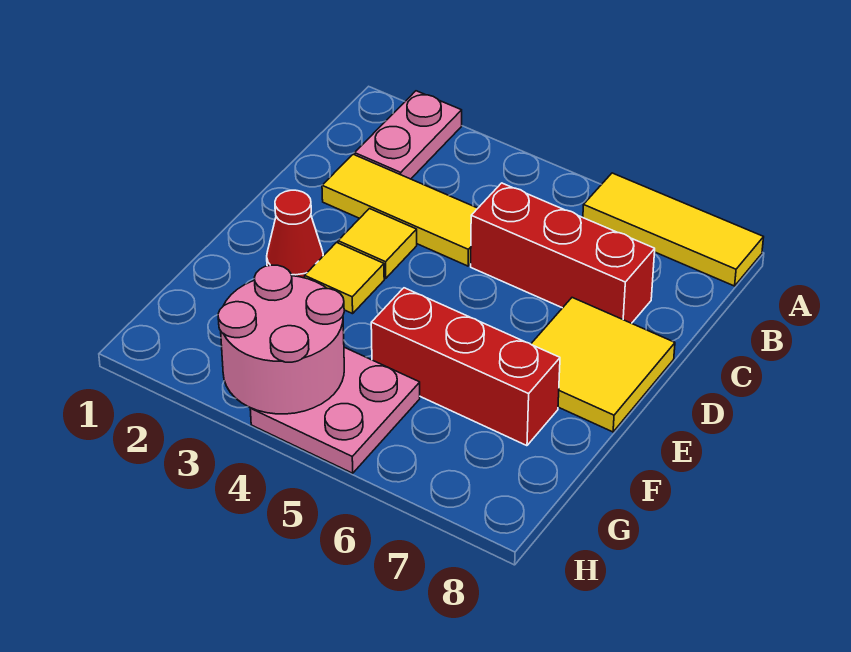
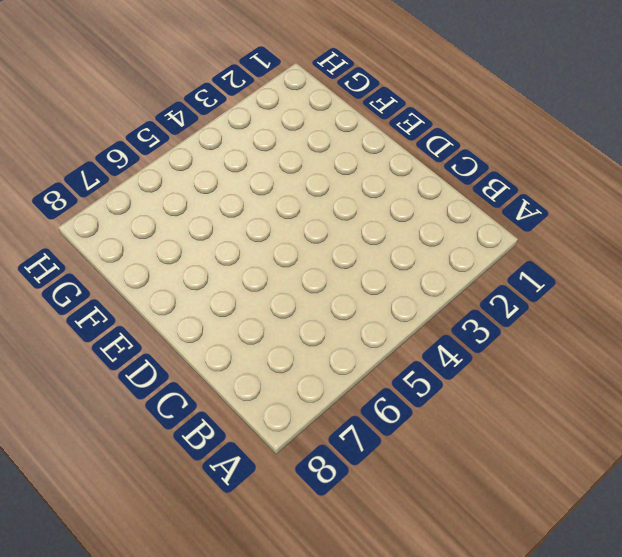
none -> pink plate A2:B2 level 1
none -> yellow tile A6:A8 level 1

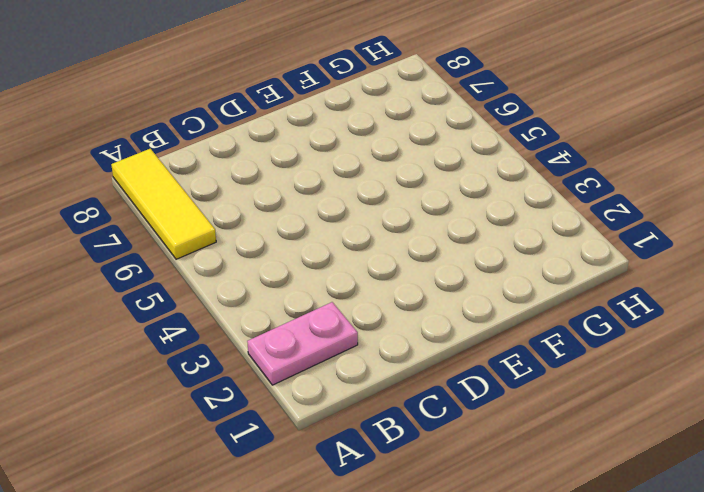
none -> yellow tile C2:C4 level 1
none -> red brick C5:C7 level 1

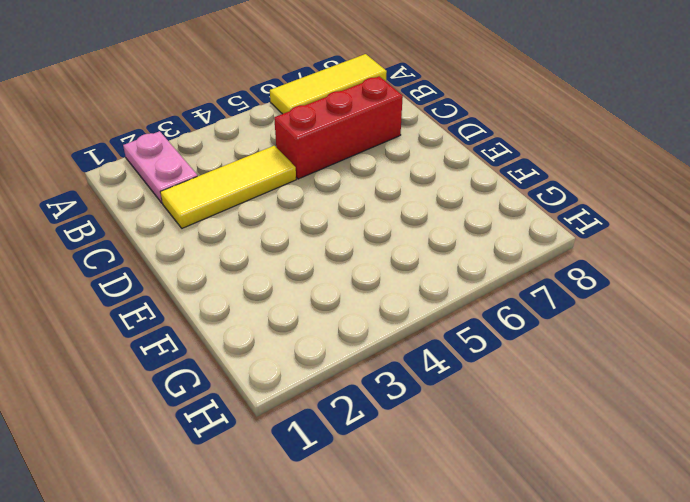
none -> yellow tile D3 level 1
none -> yellow tile D7:E8 level 1

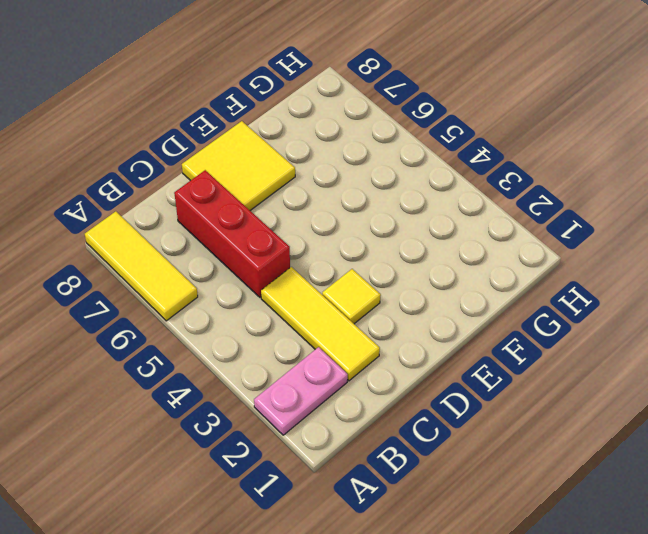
none -> red cone E2 level 1
none -> yellow tile E3 level 1

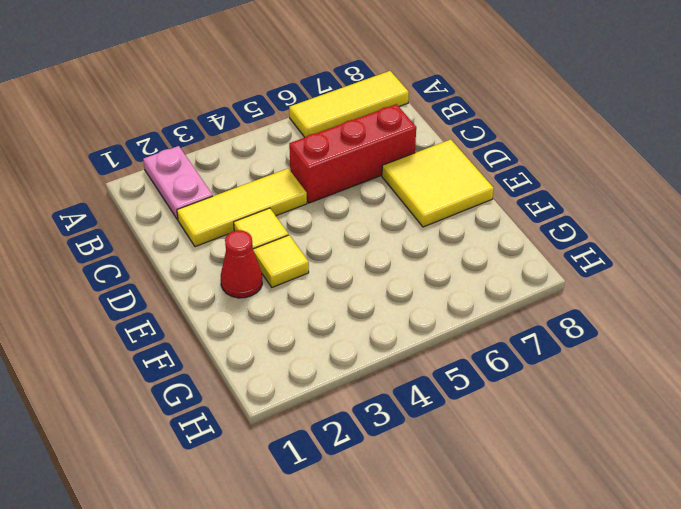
none -> red brick F5:F7 level 1
none -> pink plate G4:H5 level 1

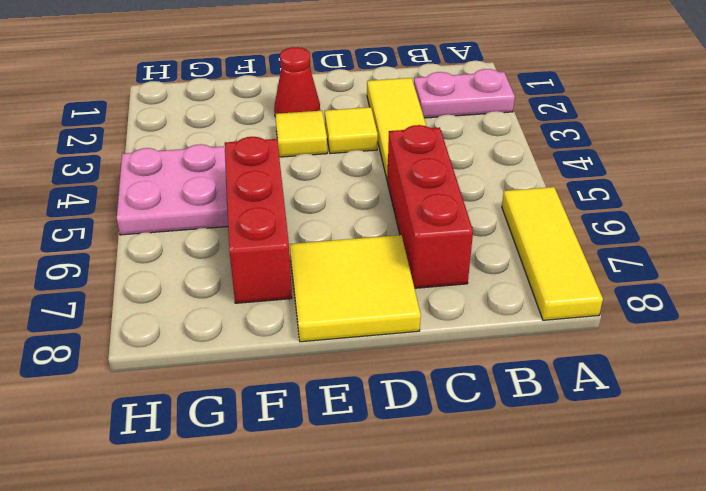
none -> pink round brick G3:H4 level 2

